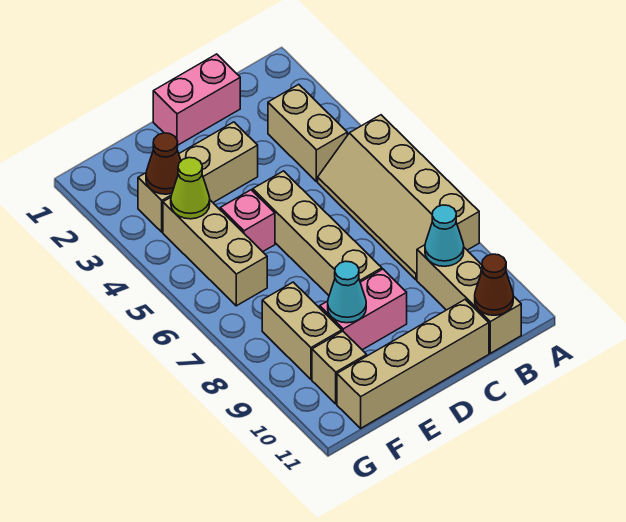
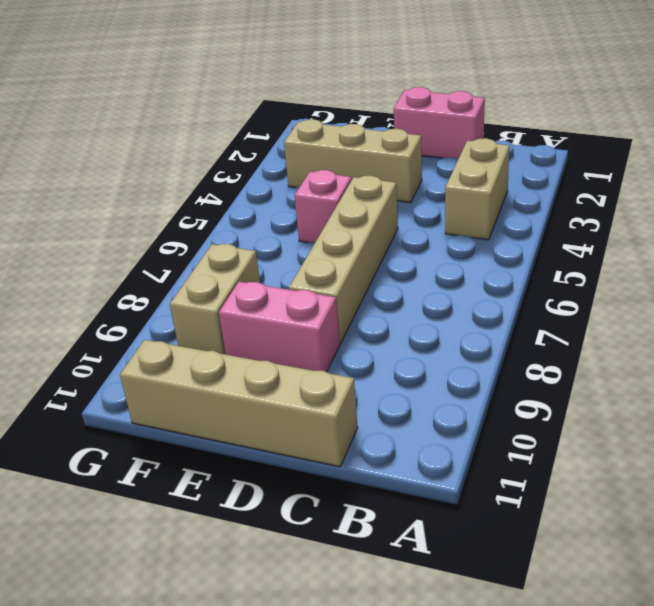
none -> tan slope A5:B8 level 1 top A
none -> tan brick B9:B11 level 1
none -> tan brick F4:F6 level 1

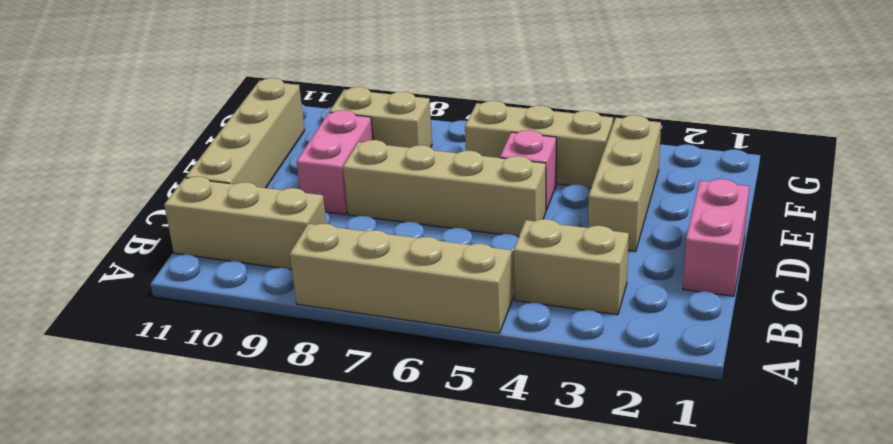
none -> tan brick F10 level 1
none -> cyan cone B9 level 2
none -> brown cone B11 level 2

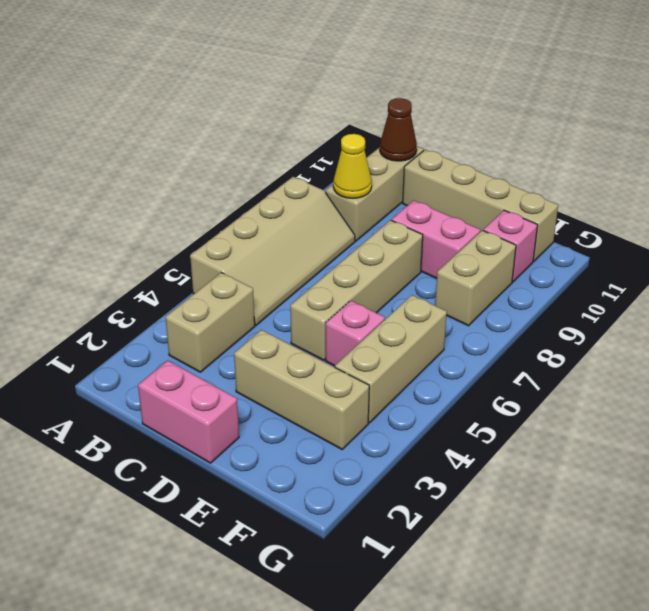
yellow cone B9 level 2 -> cyan cone B9 level 2
pink brick F10 level 1 -> tan brick F10 level 1
none -> cyan cone E9 level 2
none -> brown cone F3 level 2
none -> lime cone F4 level 2

